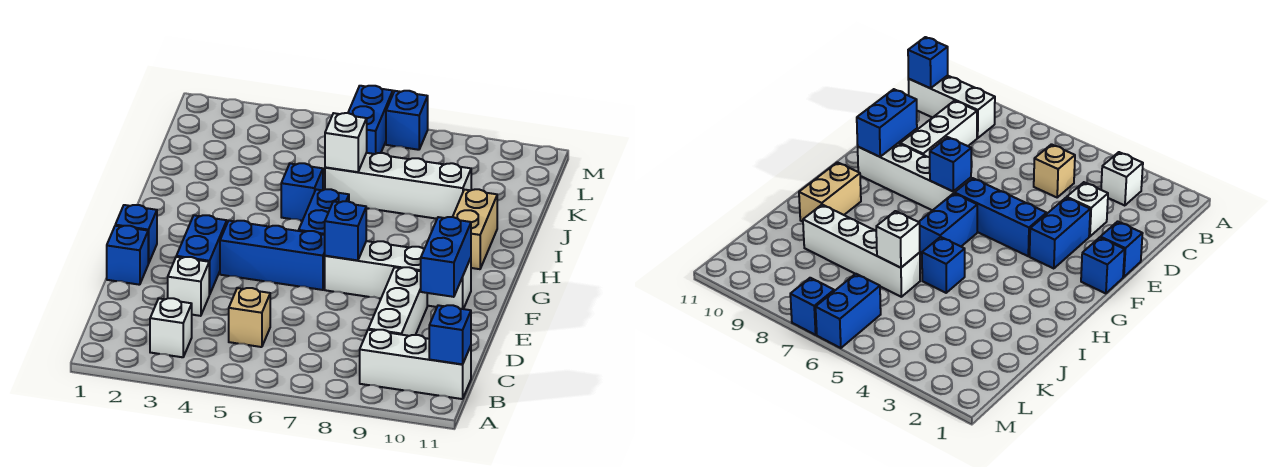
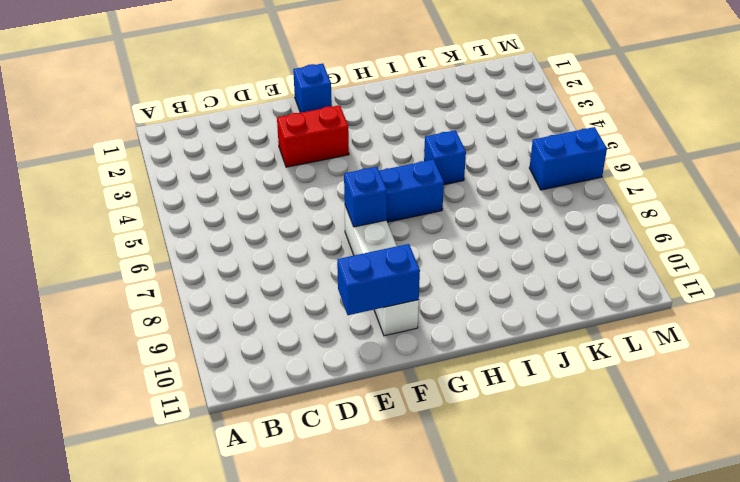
red brick E3:F3 level 1 -> blue brick E3:F3 level 1
none -> white brick B3 level 1
none -> white brick B9:B11 level 1
none -> tan brick C5 level 1

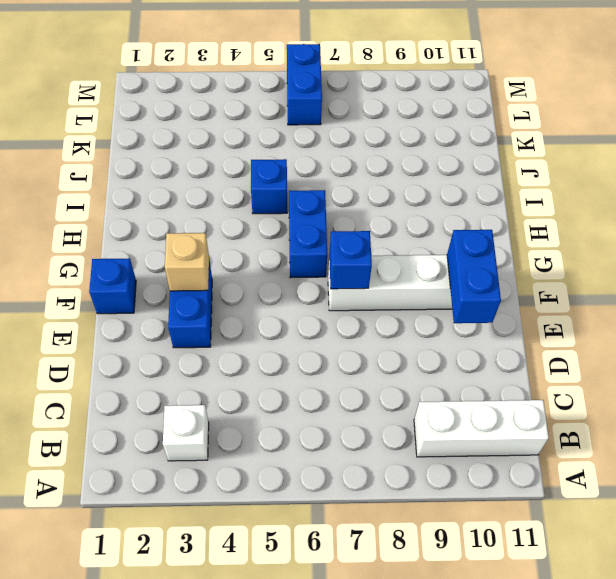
tan brick F3 level 2 -> tan brick C5 level 1
none -> white brick C9:E9 level 1
none -> white brick D3 level 1
none -> blue brick E1 level 1

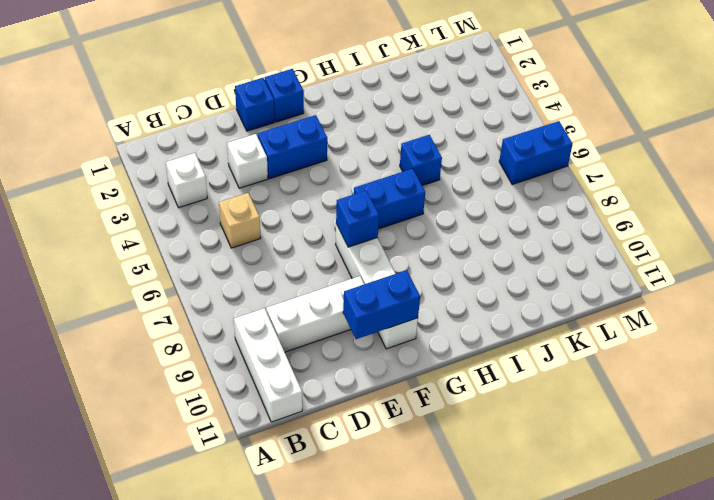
none -> blue brick F4:F6 level 1
none -> tan brick H10:I10 level 1
none -> white brick J6:J9 level 1

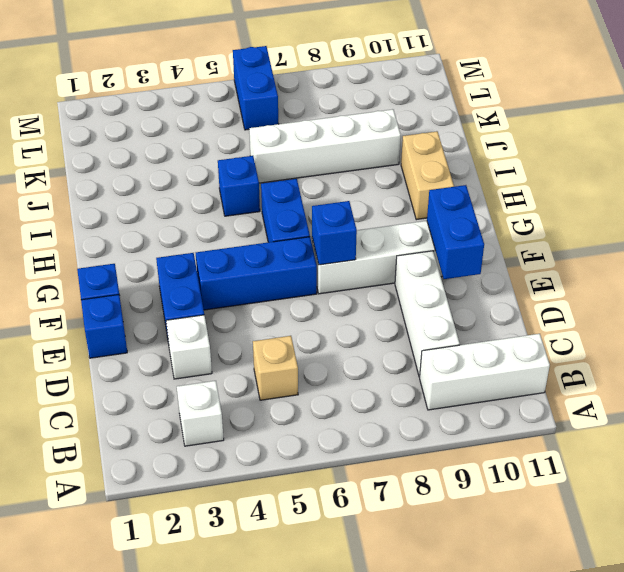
none -> blue brick M7 level 1
none -> blue brick B11 level 2
none -> white brick J6 level 2

